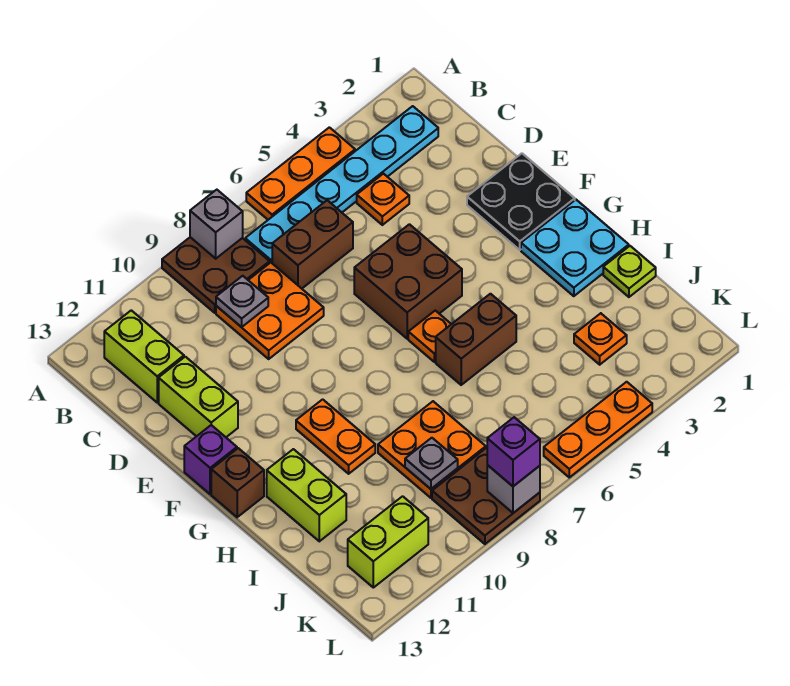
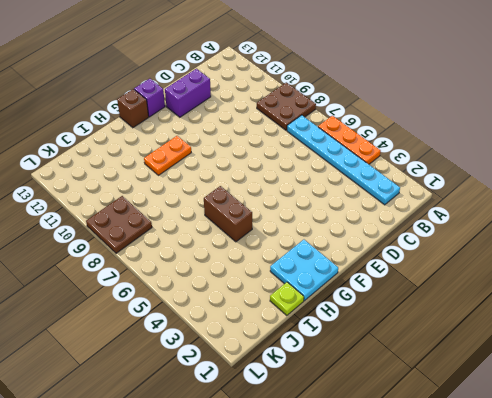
purple brick D12:E12 level 1 -> lime brick D12:E12 level 1
none -> lime brick B12:C12 level 1
none -> orange plate C4 level 1
none -> brown brick C6:C7 level 1

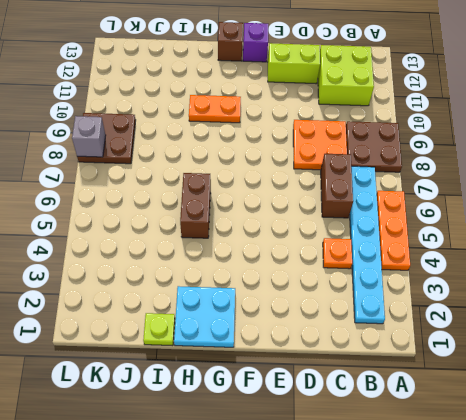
lime brick B11:C12 level 1 -> lime brick B12:C12 level 1
none -> black plate E1:F2 level 1
none -> brown brick E5:F6 level 1
none -> orange plate G6 level 1

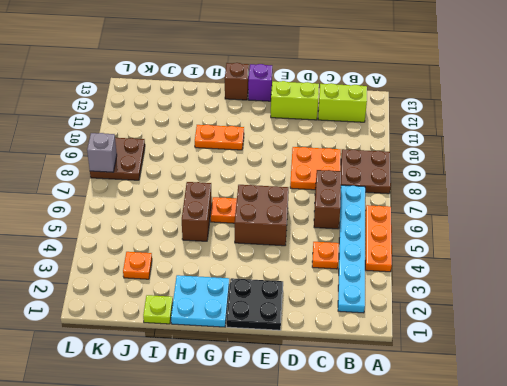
none -> lime brick H12:I12 level 1
none -> orange plate I8:J9 level 1
none -> lime brick K11:K12 level 1

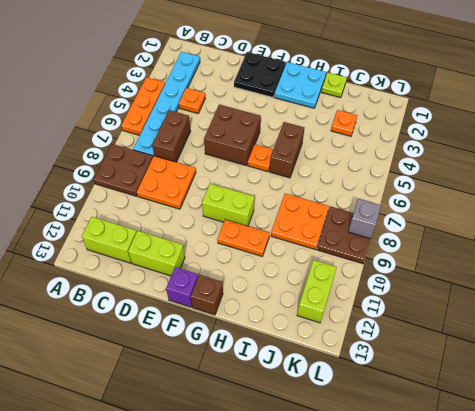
lime brick F9:G9 level 1 -> lime brick H12:I12 level 1
none -> orange plate L4:L6 level 1
none -> grey brick A8 level 2
none -> grey plate C9 level 2

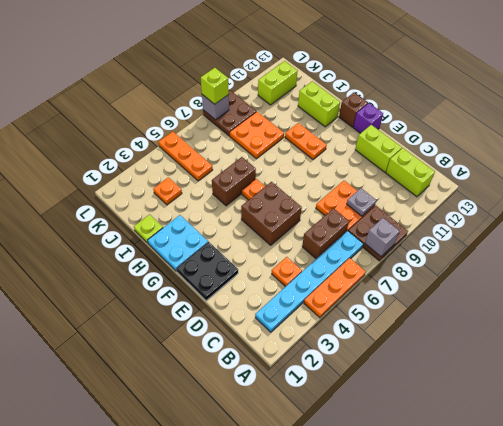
orange plate J5:L5 level 1 -> orange plate L4:L6 level 1
lime brick L8 level 3 -> purple brick L8 level 3
none -> grey plate J9 level 2

